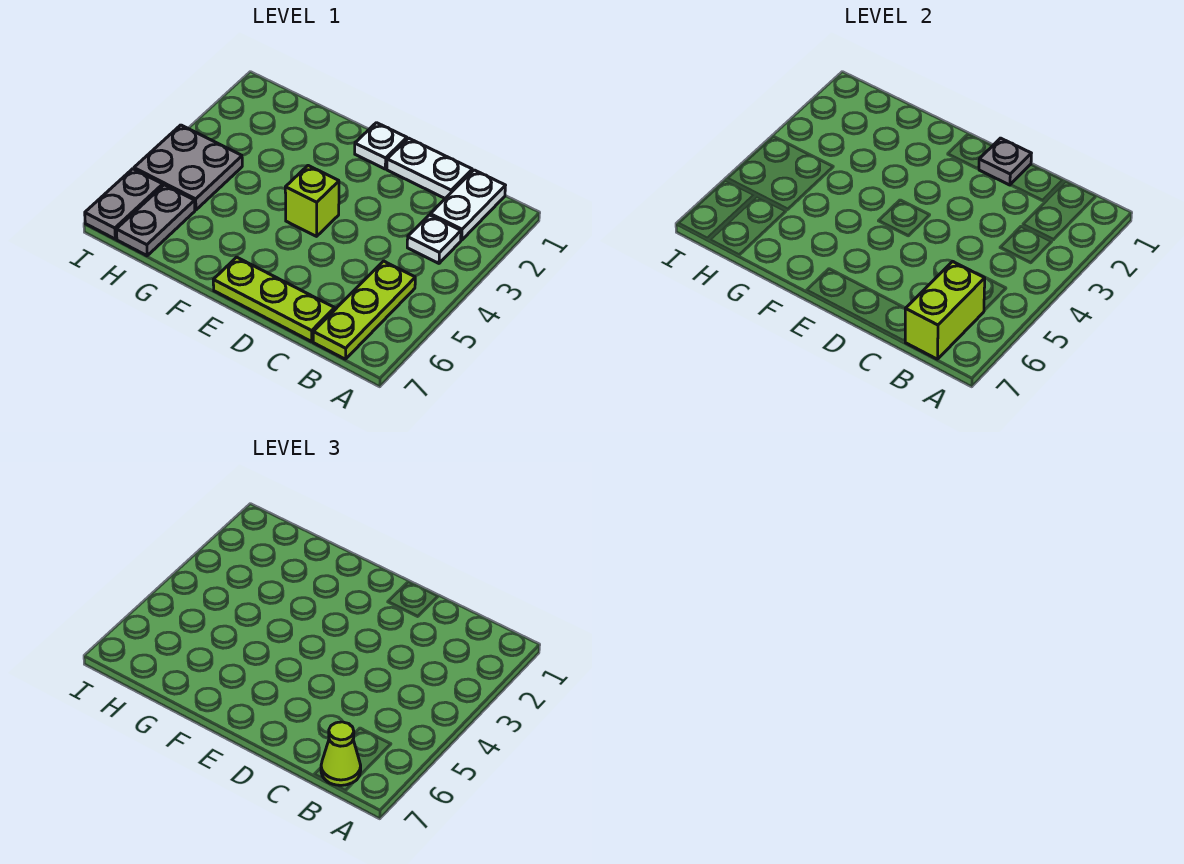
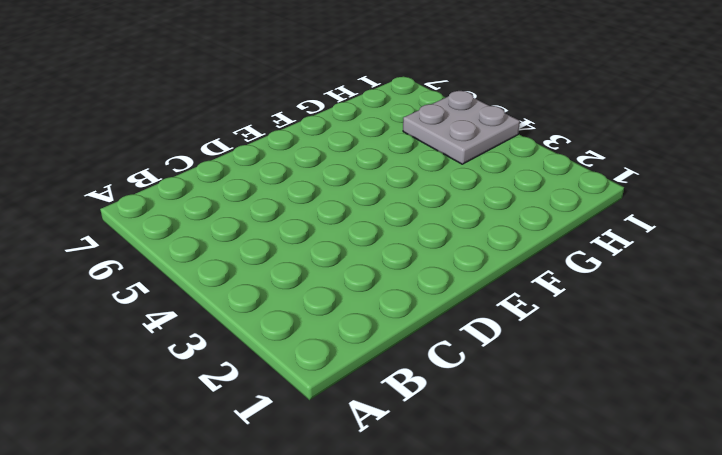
none -> white plate B1:B2 level 1
none -> white plate B3 level 1
none -> lime plate B5:B7 level 1

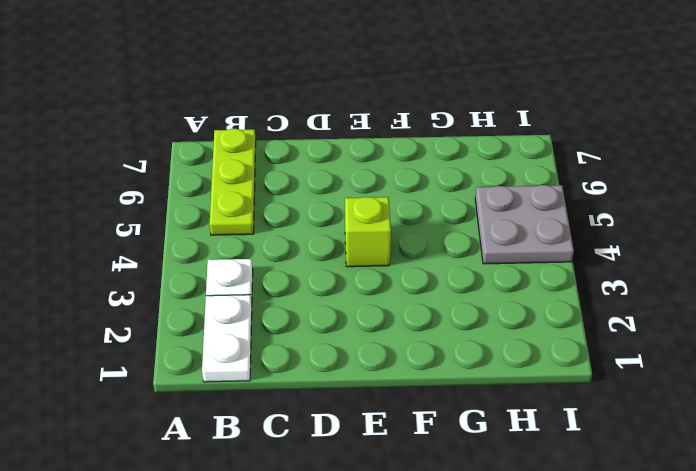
none -> white plate C1:D1 level 1
none -> lime plate C7:E7 level 1
none -> white plate E1 level 1

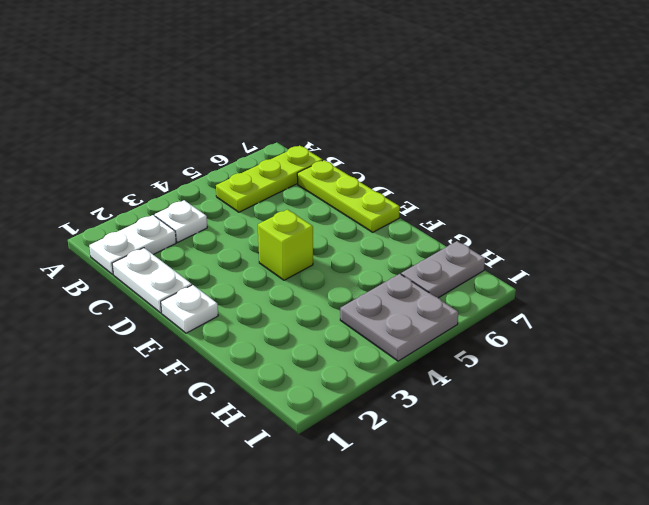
none -> grey plate I6:I7 level 1
none -> lime brick B6:B7 level 2
none -> grey plate D1 level 2

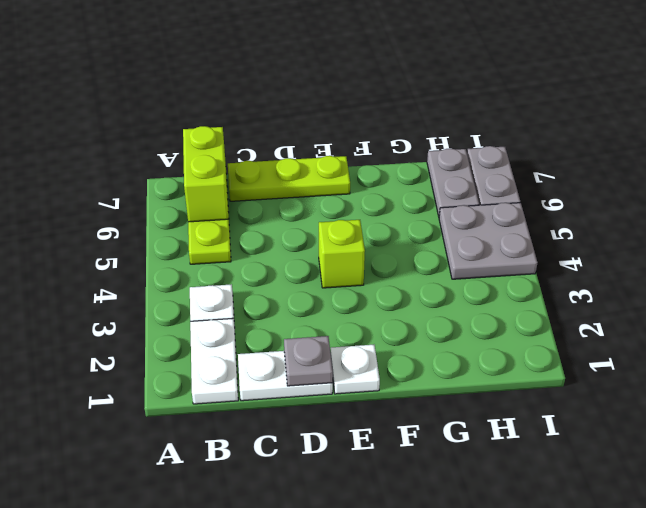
none -> lime cone B7 level 3

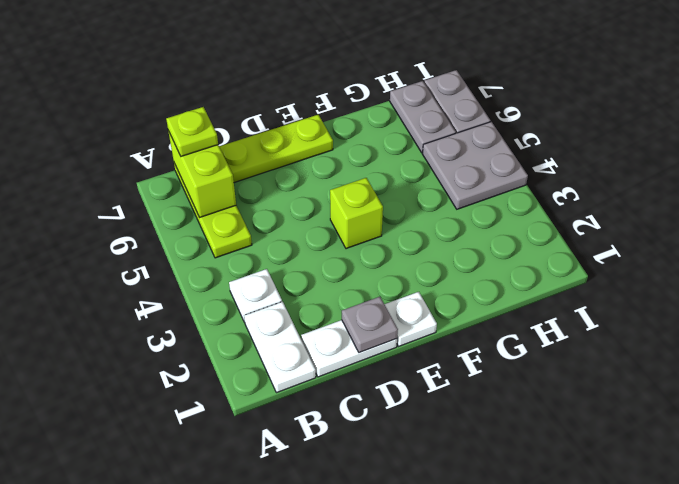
lime plate B7 level 3 -> lime cone B7 level 3

